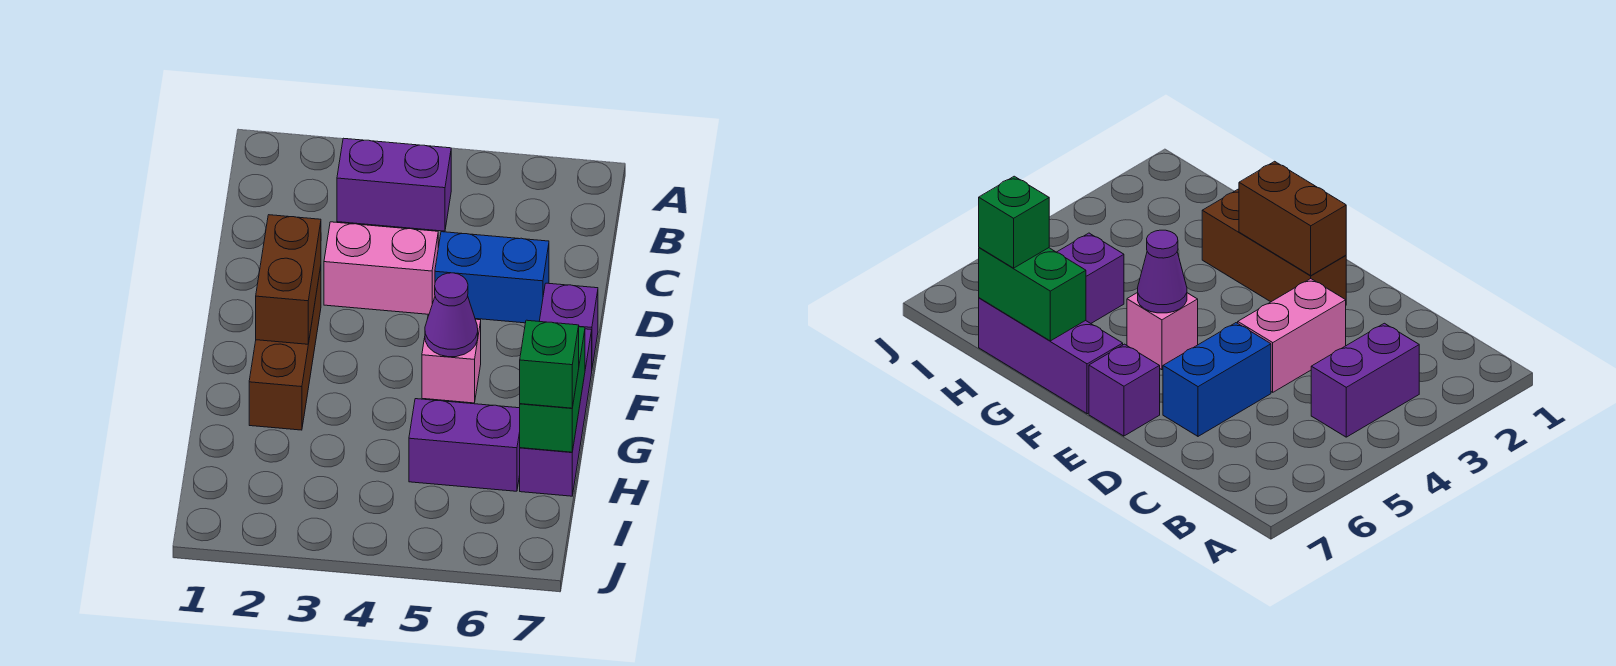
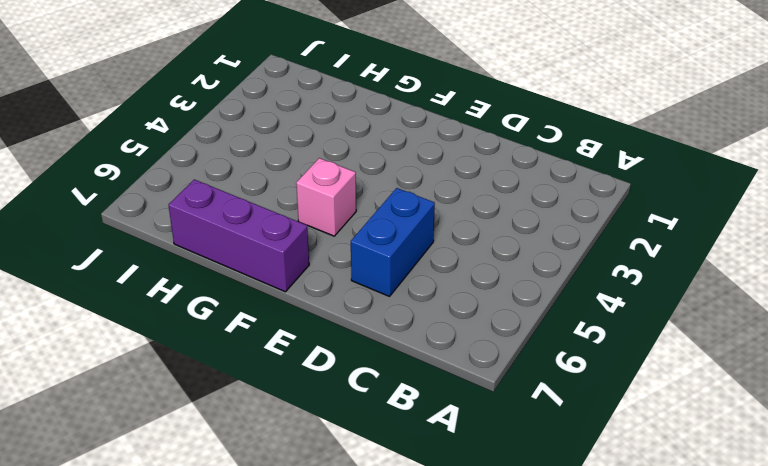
none -> purple brick B3:B4 level 1
none -> pink brick D3:D4 level 1
none -> brown brick E2:G2 level 1

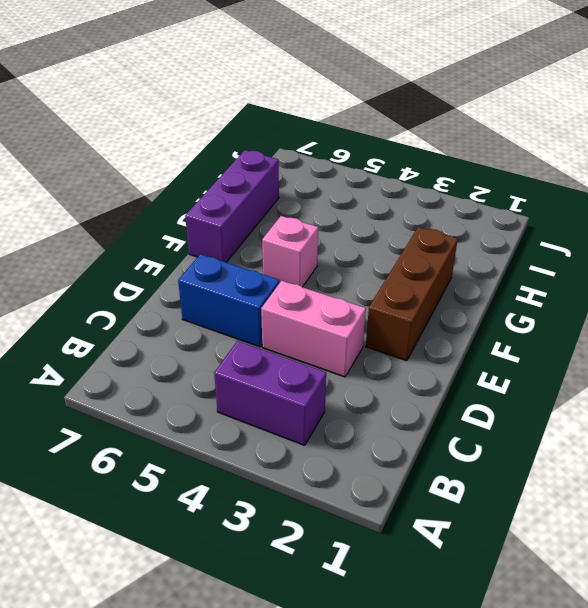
none -> purple brick E7 level 1
none -> purple brick H5:H6 level 1
none -> brown brick E2:F2 level 2

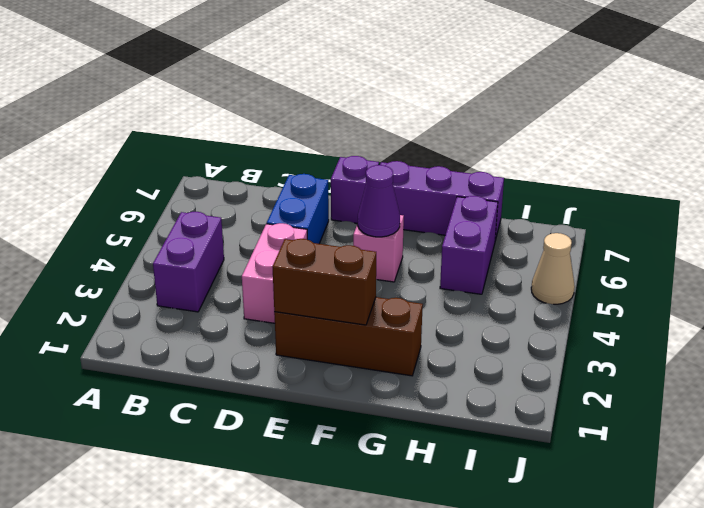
tan cone J5 level 1 -> none
none -> green brick G7:H7 level 2
none -> green brick H7 level 3

